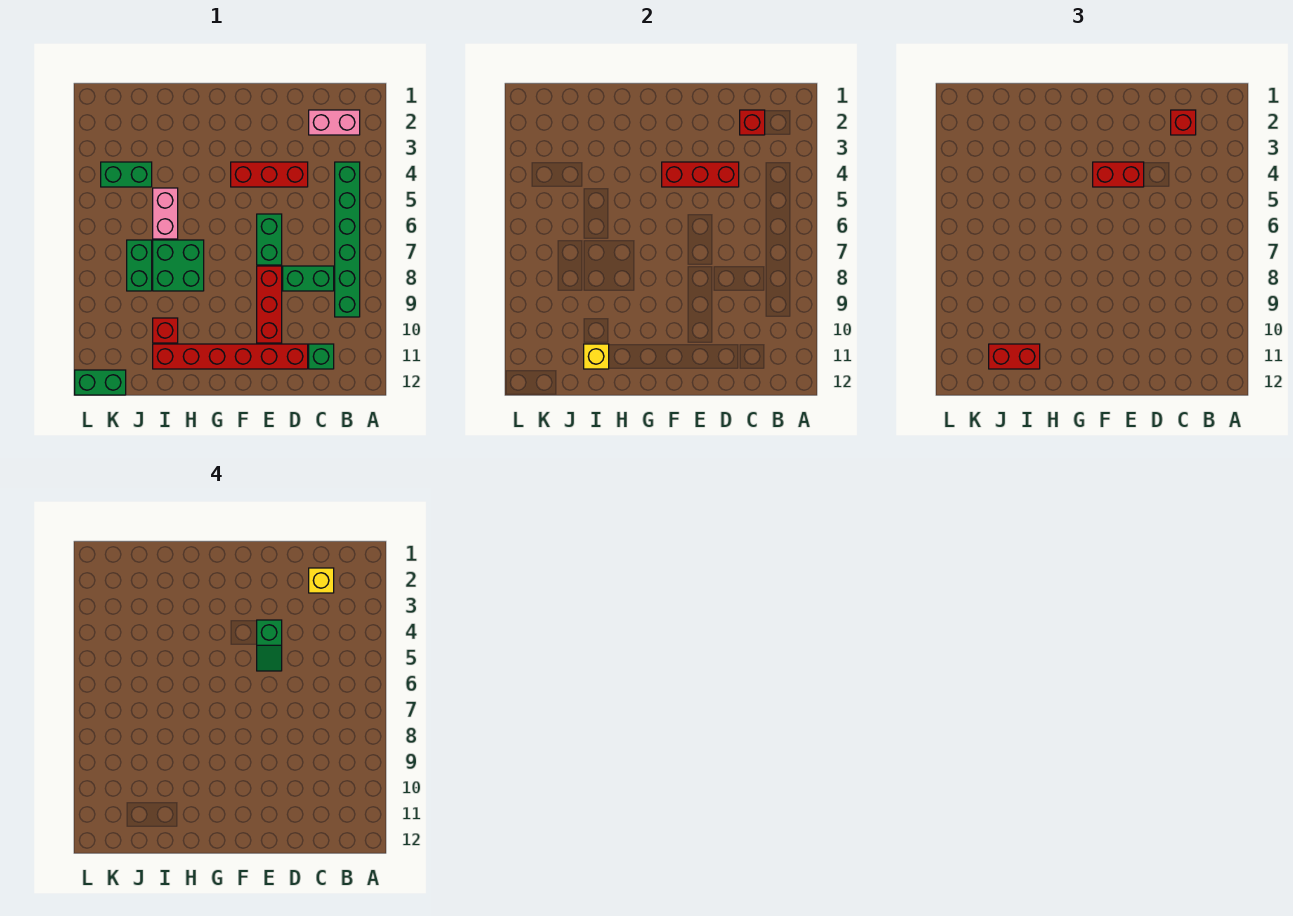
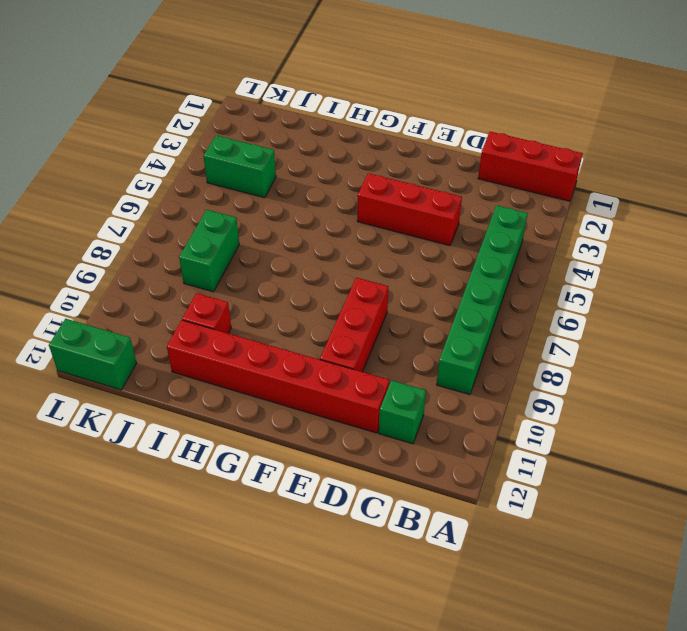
red brick A1:C1 level 1 -> red brick D4:F4 level 2
none -> pink brick B2:C2 level 1
none -> green brick C8:D8 level 1
none -> green brick E6:E7 level 1

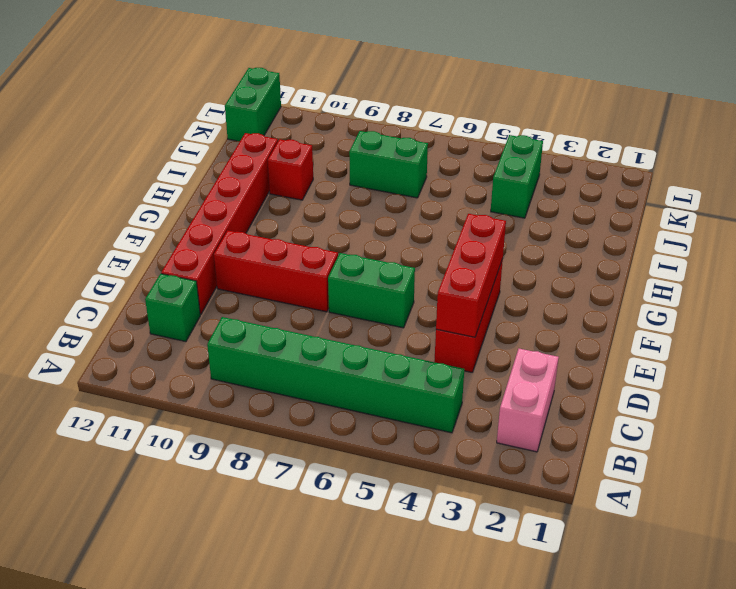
none -> green brick C8:D8 level 1
none -> green brick H7:I8 level 1
none -> pink brick I5:I6 level 1

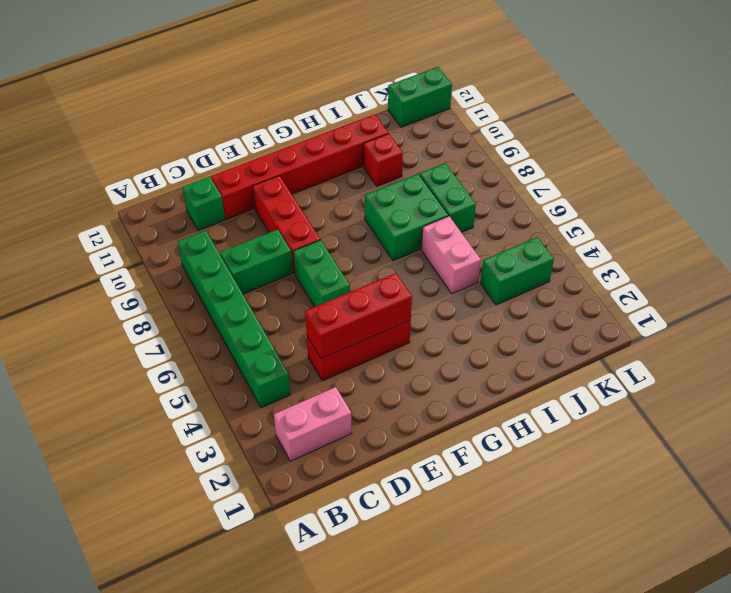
none -> red brick C2 level 2
none -> yellow brick I11 level 2
none -> red brick C2 level 3

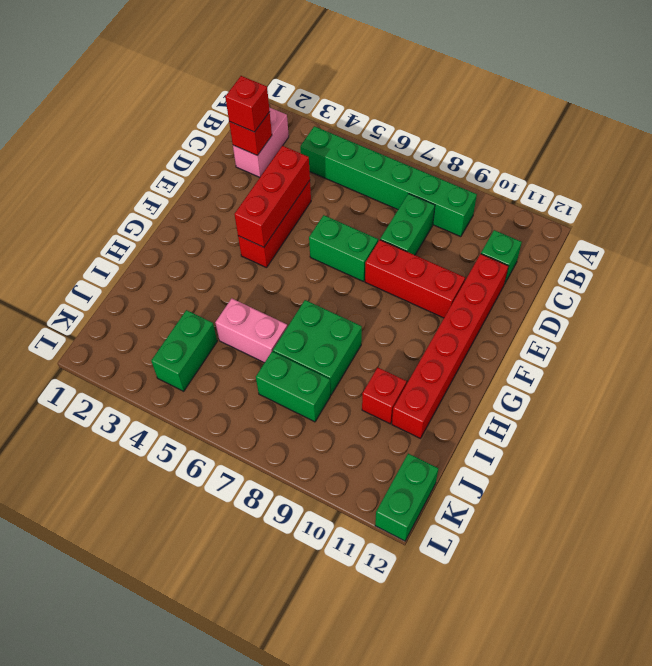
none -> yellow brick I11 level 2
none -> red brick E4:F4 level 3
none -> red brick I11:J11 level 3

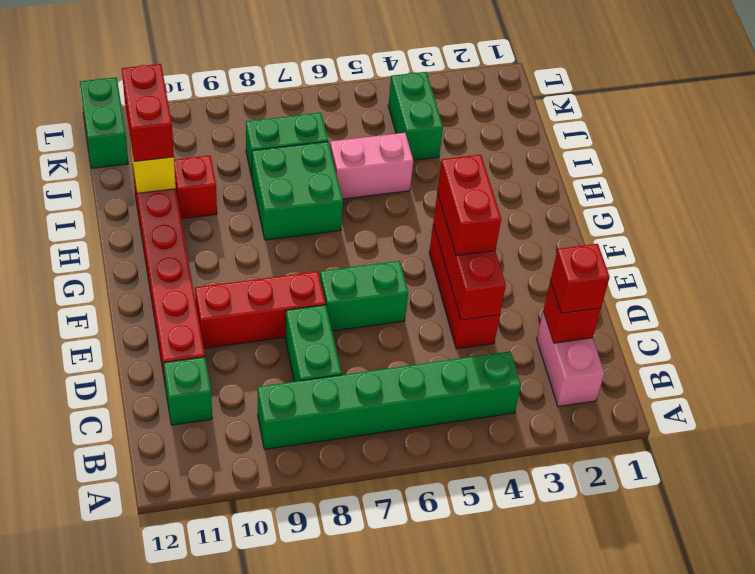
none -> yellow brick C2 level 4
none -> green slope E4:E5 level 4 top 4

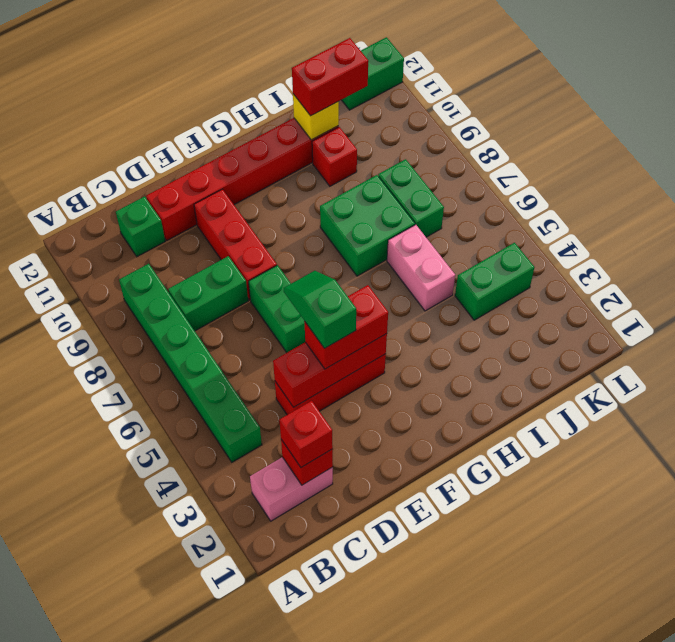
none -> yellow brick C2 level 4

